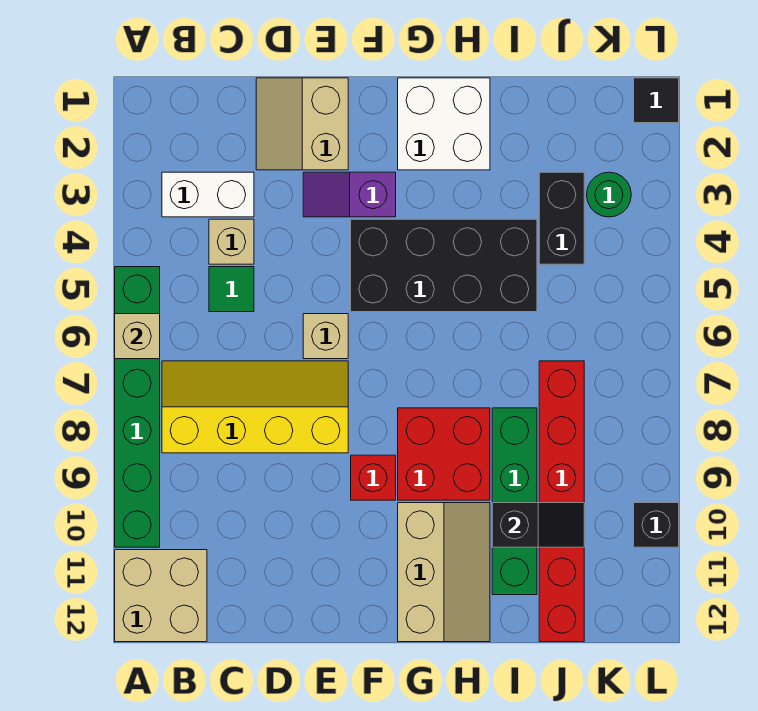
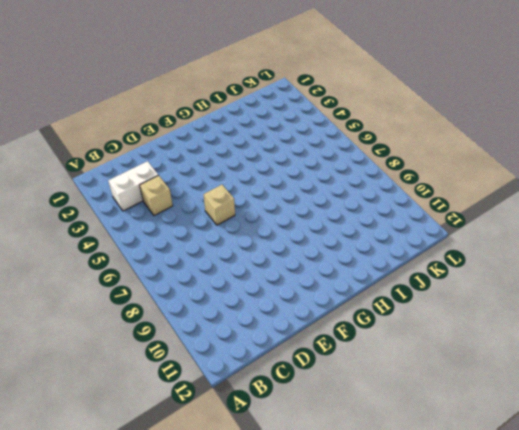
none -> green brick A5:A10 level 1
none -> tan brick A11:B12 level 1
none -> yellow slope B7:E8 level 1 top 8

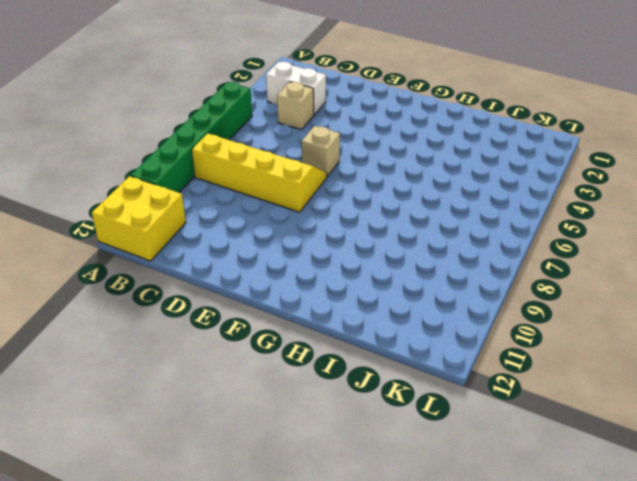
yellow brick A11:B12 level 1 -> tan brick A11:B12 level 1
none -> green tile C5 level 1
none -> tan slope D1:E2 level 1 top E
none -> purple slope E3:F3 level 1 top F

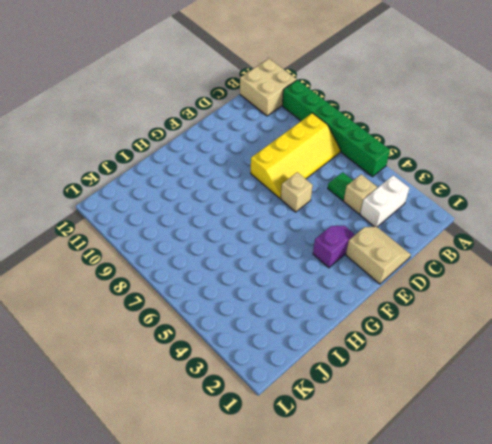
none -> black brick F4:I5 level 1
none -> red brick F9 level 1
none -> white brick G1:H2 level 1

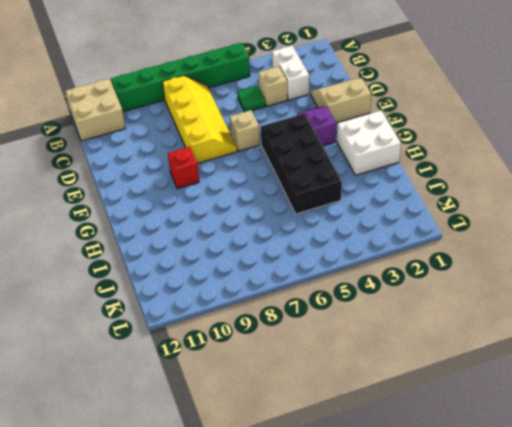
none -> red brick G8:H9 level 1
none -> tan slope G10:H12 level 1 top G
none -> green brick I8:I11 level 1

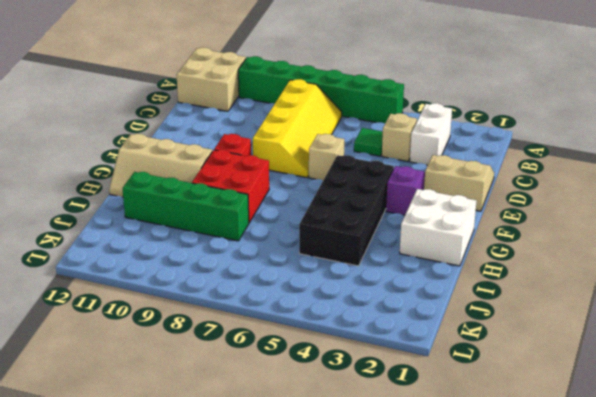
none -> black brick J3:J4 level 1
none -> red brick J7:J12 level 1
none -> green round brick K3 level 1

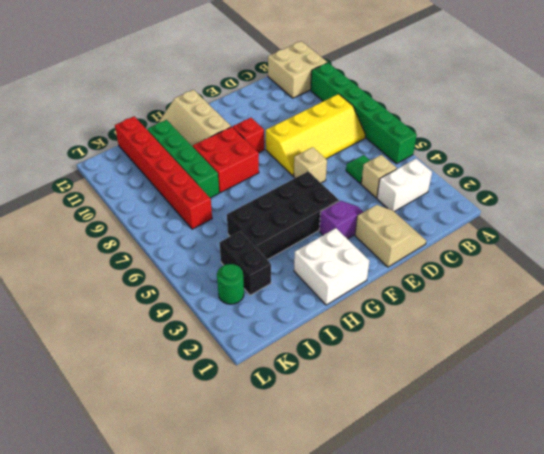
none -> black tile L1 level 1
none -> black brick L10 level 1
none -> tan brick A6 level 2

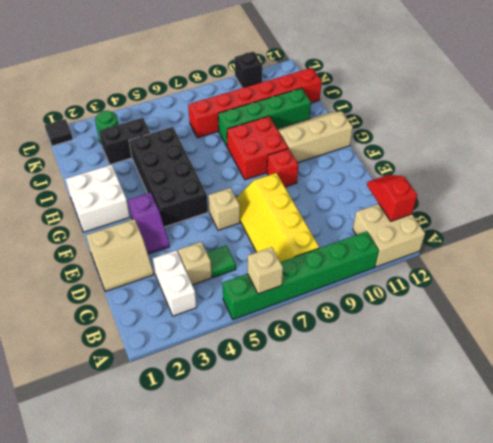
red slope B12:C12 level 2 top B -> none
none -> black slope I10:J10 level 2 top I

